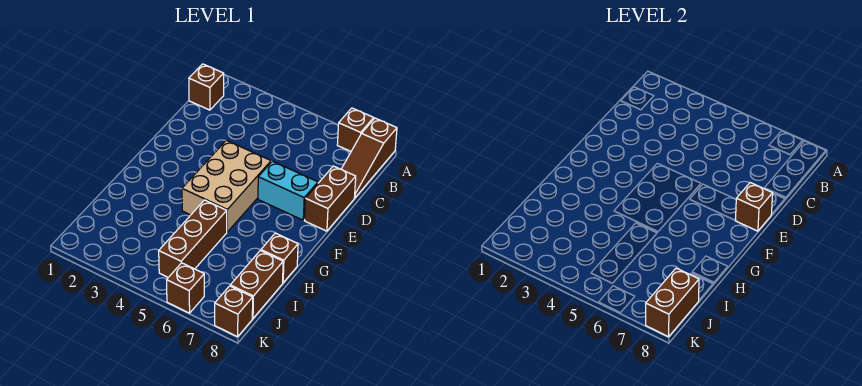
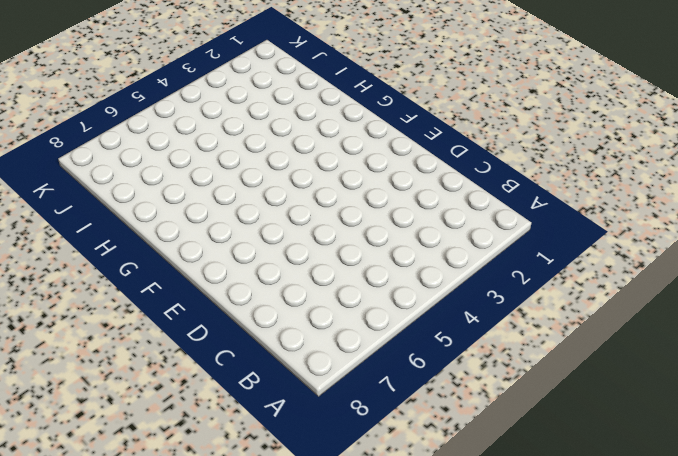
none -> brown brick A7 level 1
none -> brown slope A8:C8 level 1 top A
none -> brown brick B1 level 1

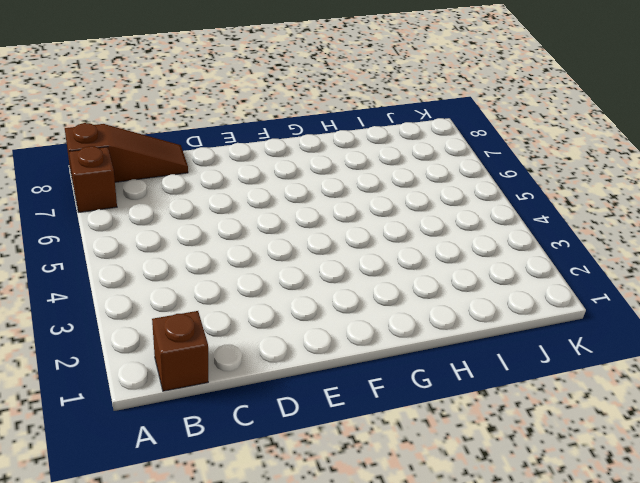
none -> brown brick D8:E8 level 1
none -> tan brick E4:G5 level 1
none -> cyan brick E6:E7 level 1

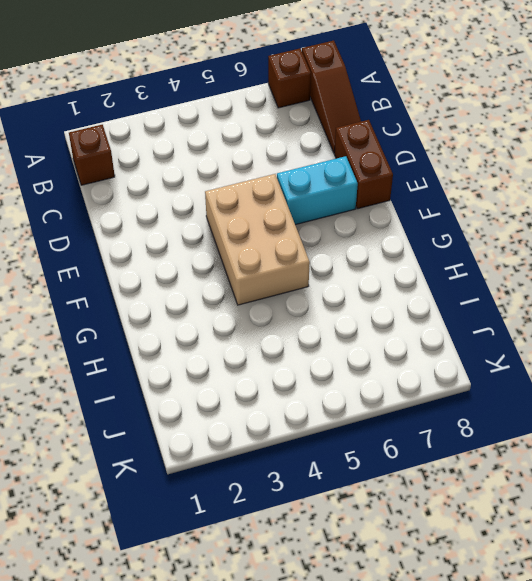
none -> brown brick H5:J5 level 1
none -> brown brick H8 level 1
none -> brown brick I8:J8 level 1

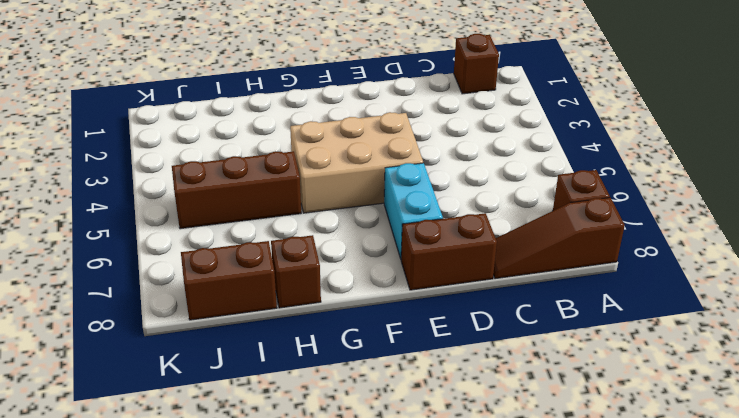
none -> brown brick K6 level 1
none -> brown brick K8 level 1
none -> brown brick E8 level 2

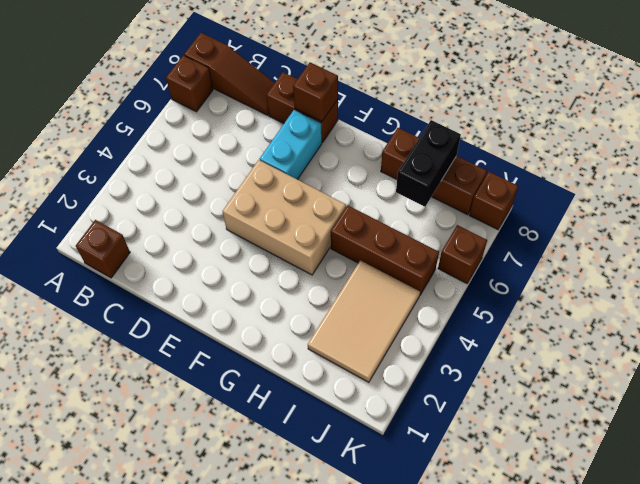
tan tile I2:J4 level 1 -> none
black brick I7:I8 level 2 -> none
none -> brown brick J8:K8 level 2

